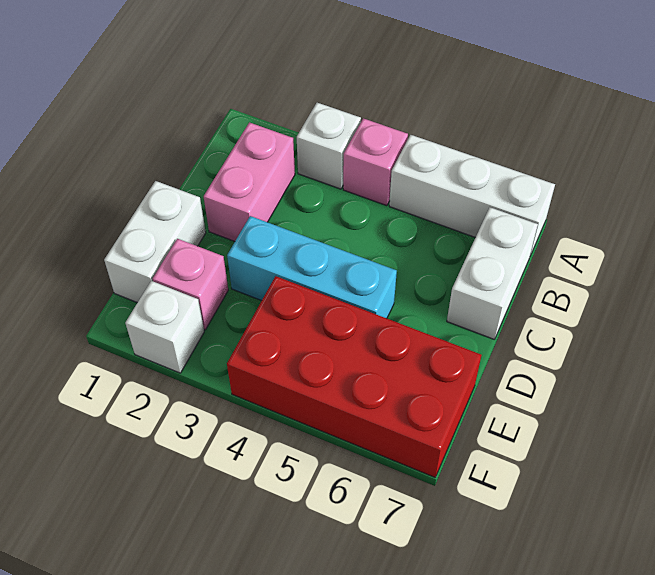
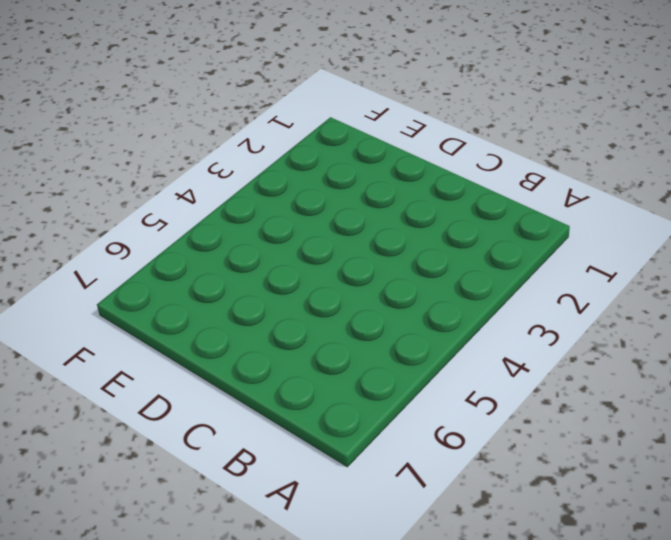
none -> white brick A3 level 1
none -> pink brick A4 level 1

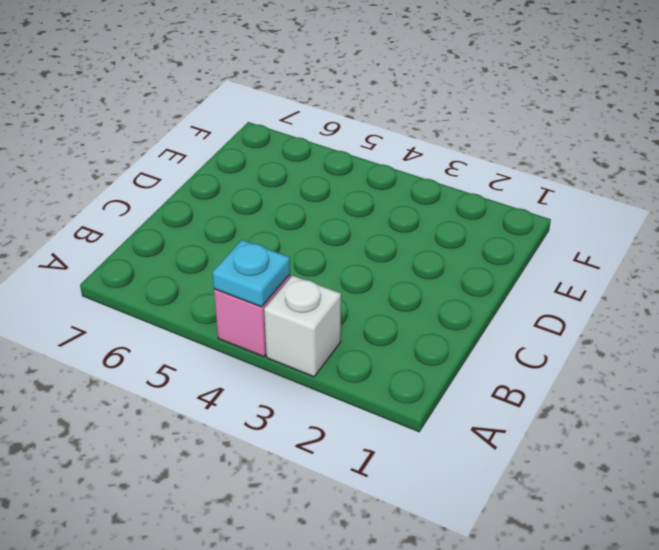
cyan plate A4 level 2 -> none
none -> white brick A5:A7 level 1
none -> pink brick B2:C2 level 1

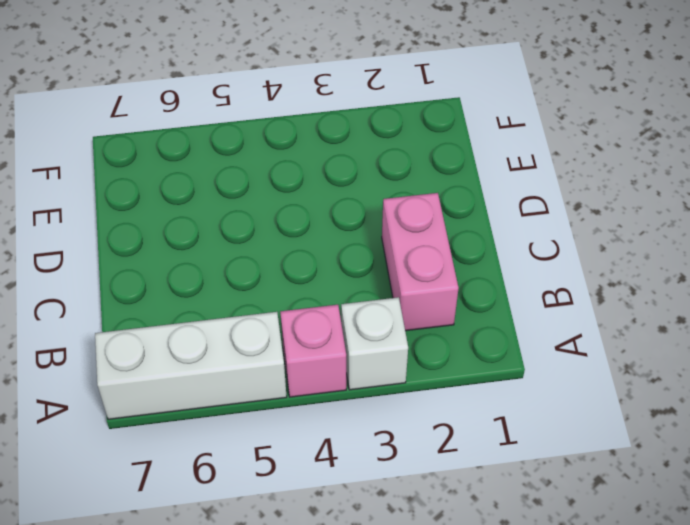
none -> white brick B7:C7 level 1
none -> white brick D1:E1 level 1

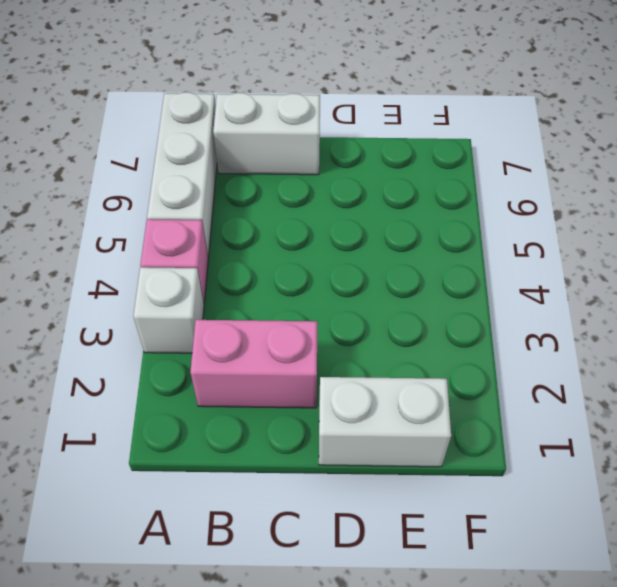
none -> cyan brick D3:D5 level 1
none -> pink brick E2 level 1

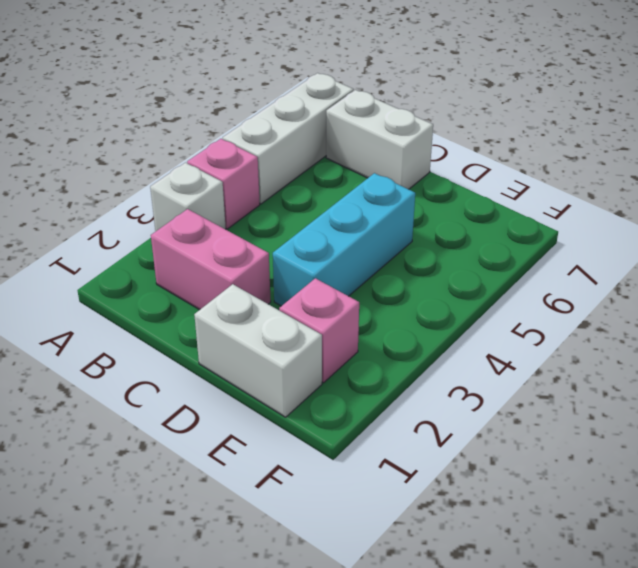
none -> red brick E4:F7 level 1
none -> white brick F2 level 1

